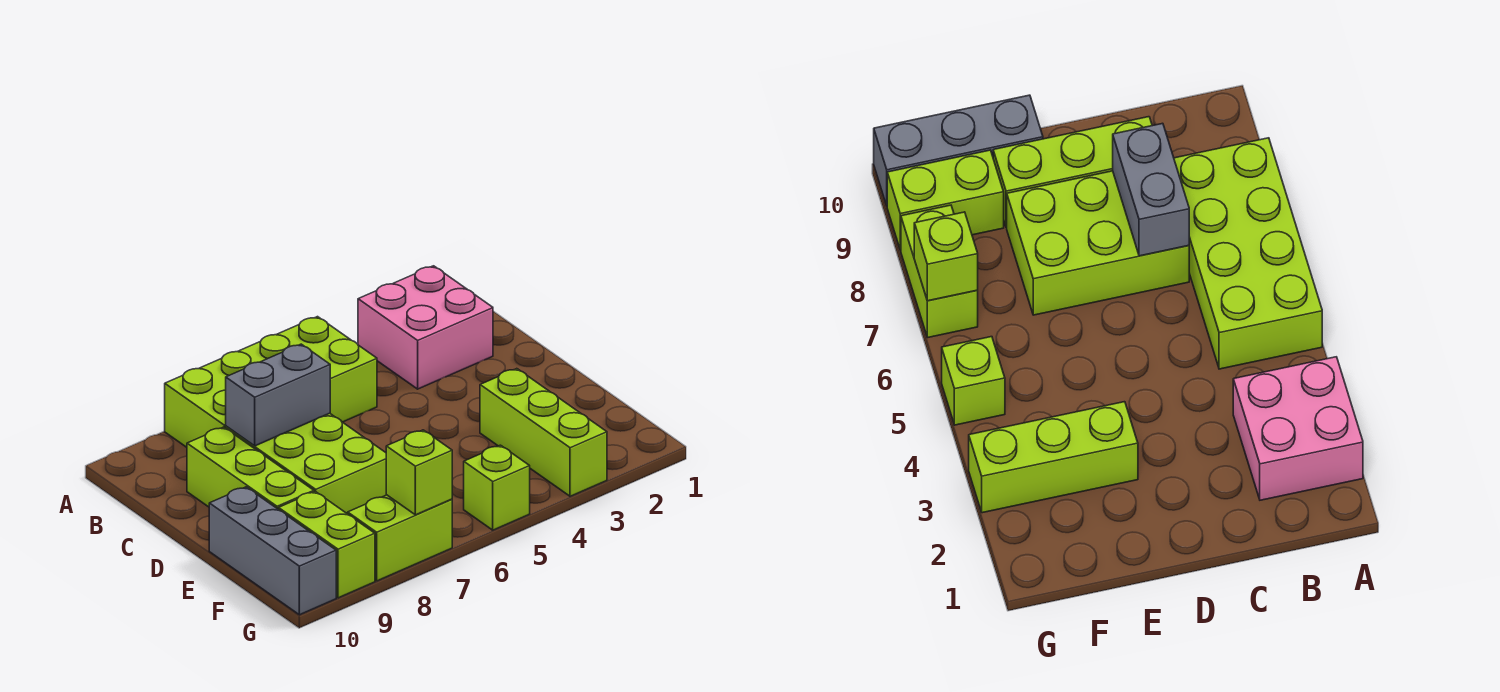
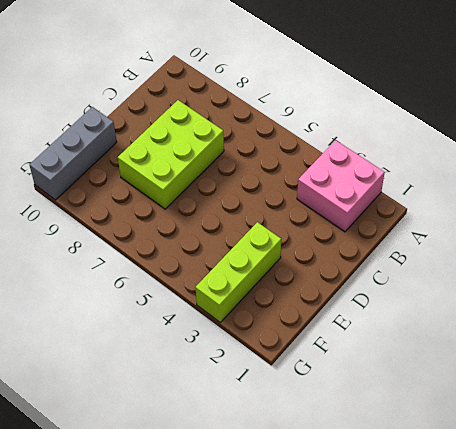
none -> lime brick A5:B8 level 1
none -> lime brick C9:E9 level 1

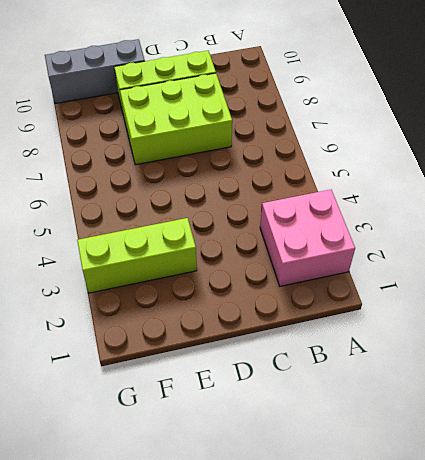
none -> lime brick A5:B8 level 1
none -> lime brick F9:G9 level 1

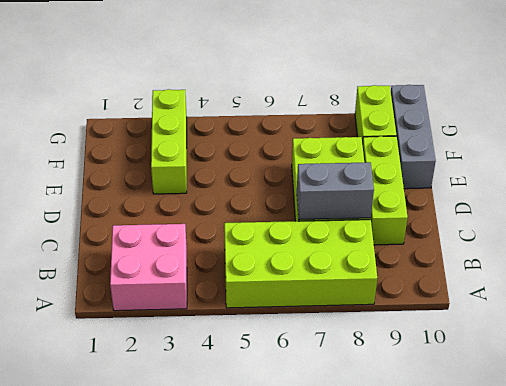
none -> lime brick G5 level 1
none -> lime brick G7:G8 level 1

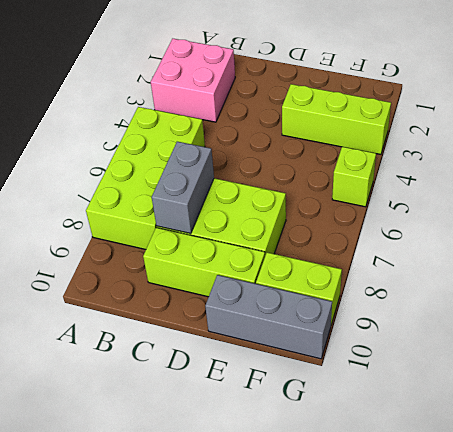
none -> lime brick G7:G8 level 1
none -> lime brick G7 level 2

